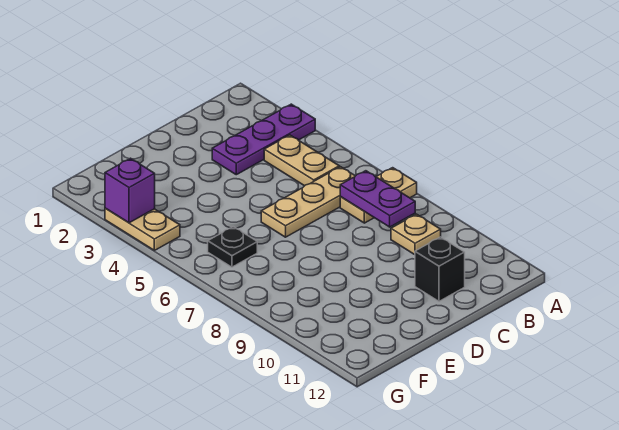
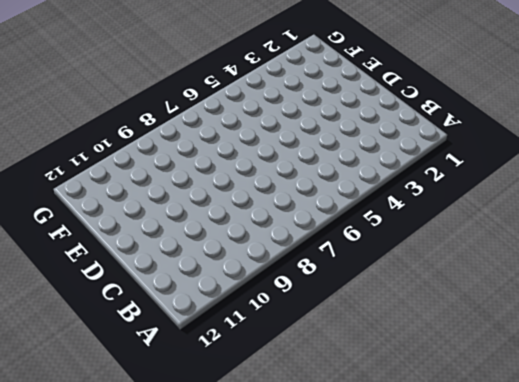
none -> purple plate A3:C3 level 1
none -> tan plate A7:B7 level 1

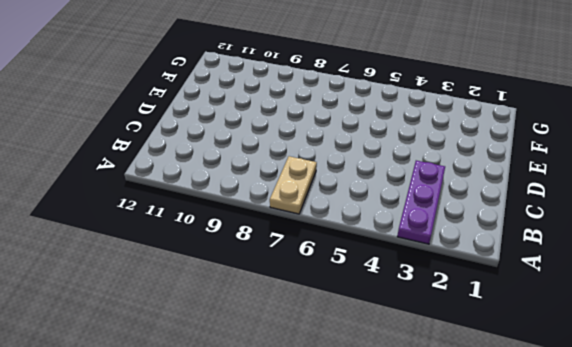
none -> tan plate B4:B5 level 1
none -> tan plate B6:D6 level 1

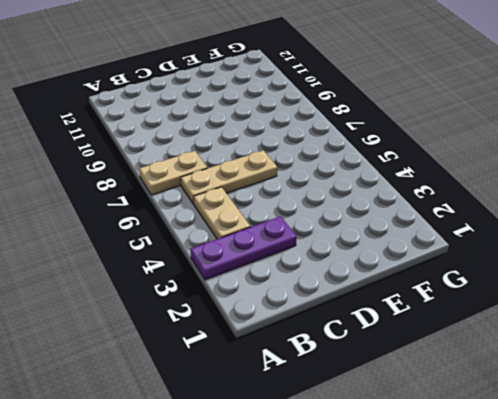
none -> tan plate B9 level 1
none -> black brick C11 level 1

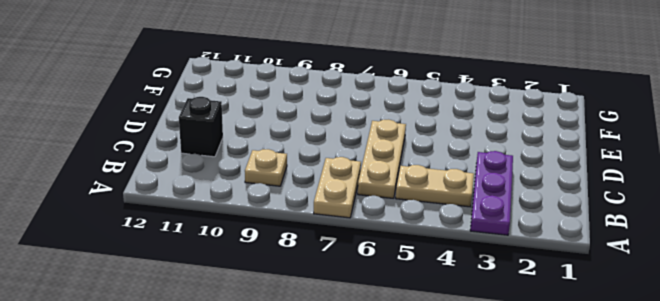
none -> black plate F6 level 1
none -> tan plate G3:G4 level 1

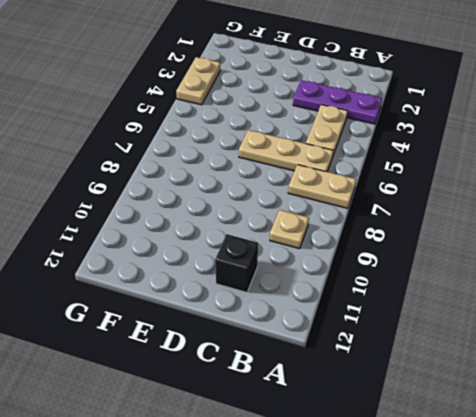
none -> black plate F6 level 1
none -> purple plate B7:B8 level 2

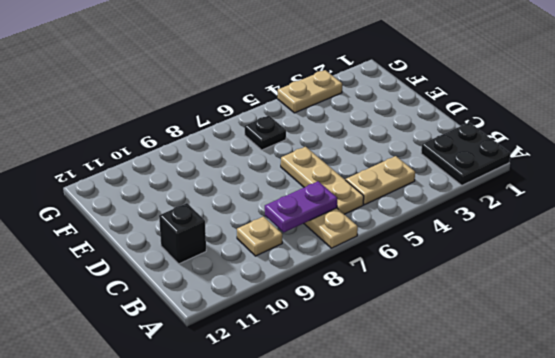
black plate A1:B2 level 1 -> none
none -> purple plate A3:C3 level 1
none -> purple brick G3 level 2

